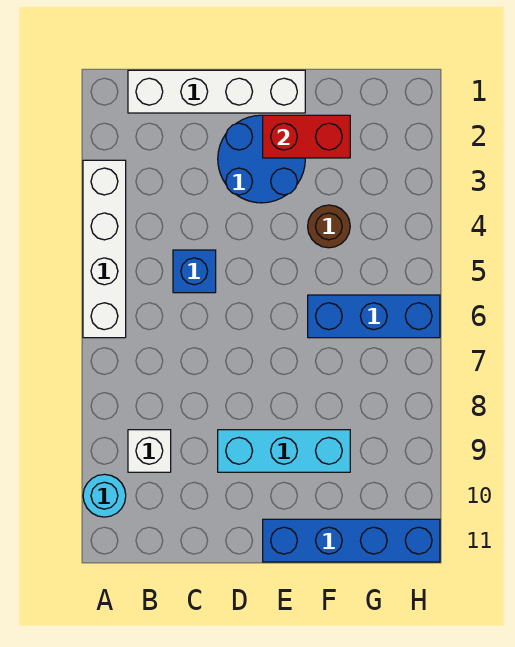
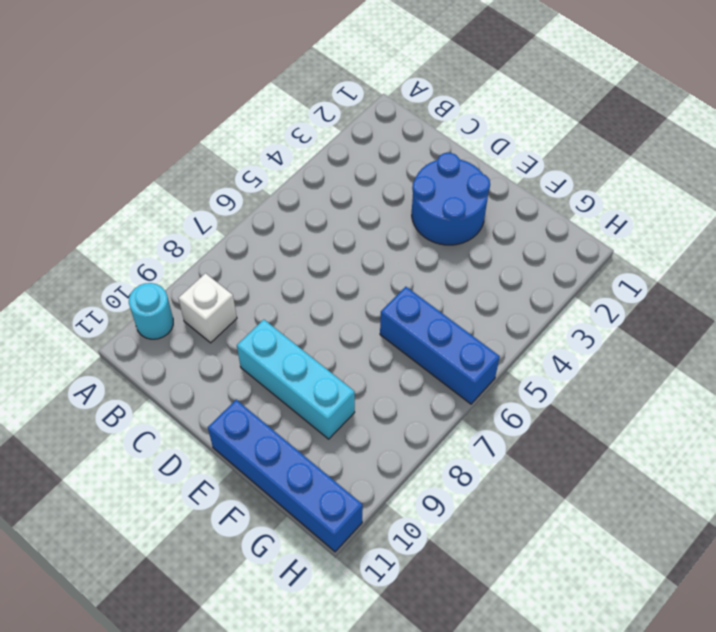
none -> white brick A3:A6 level 1
none -> white brick B1:E1 level 1

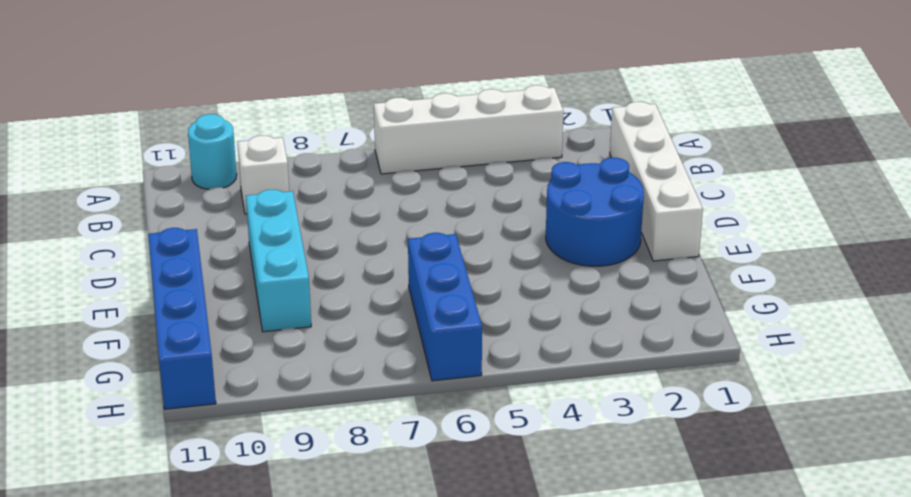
none -> blue brick C5 level 1
none -> brown round brick F4 level 1

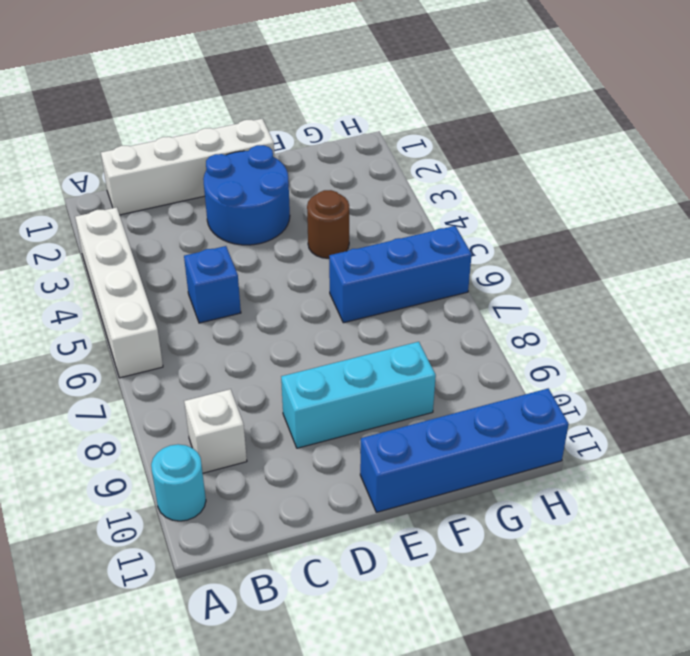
none -> red brick E2:F2 level 2

